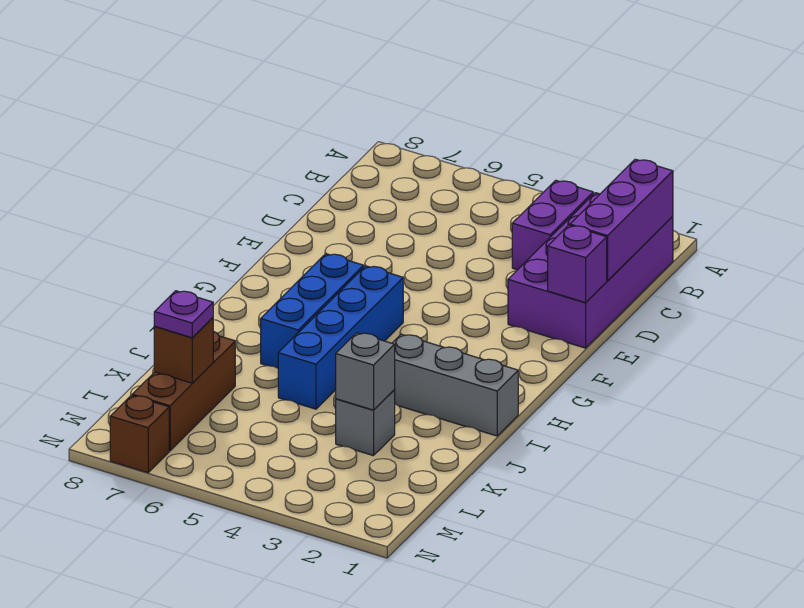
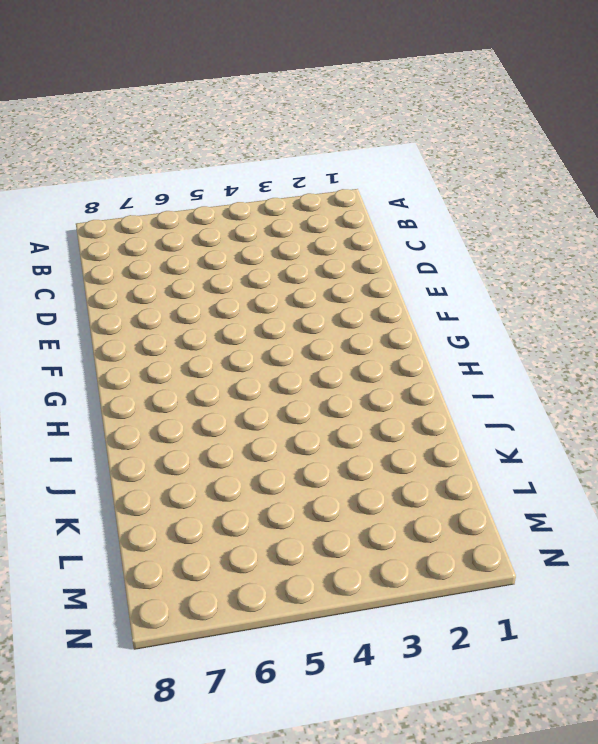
none -> purple brick B1:E2 level 1
none -> purple brick B3:C3 level 1
none -> blue brick G5:J5 level 1

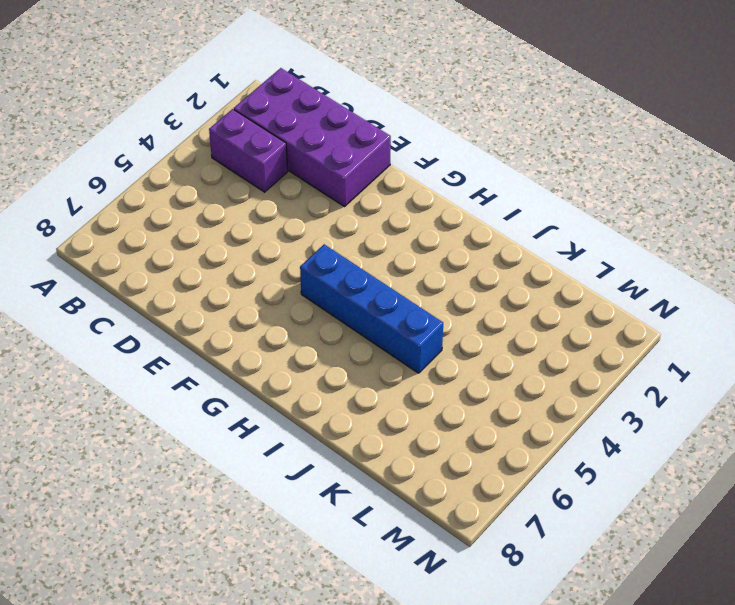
none -> blue brick G6:I6 level 1
none -> grey brick I1:I3 level 1
none -> grey brick K3 level 1

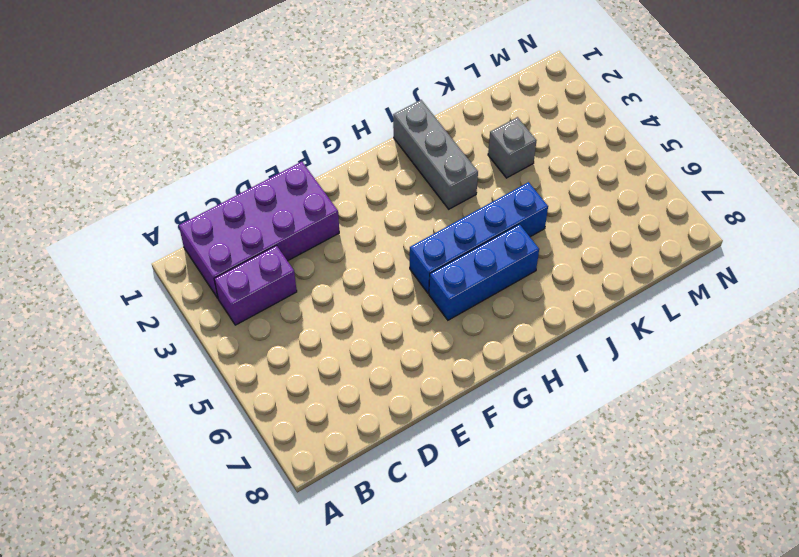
none -> brown brick K7:M7 level 1
none -> brown brick N7 level 1
none -> purple brick B1:D1 level 2

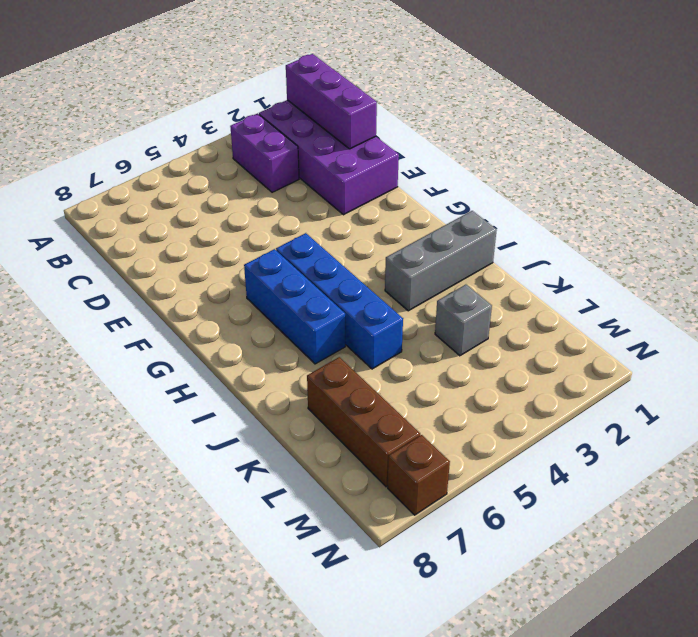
none -> purple brick E1 level 2
none -> grey brick K3 level 2
none -> brown brick L7 level 2

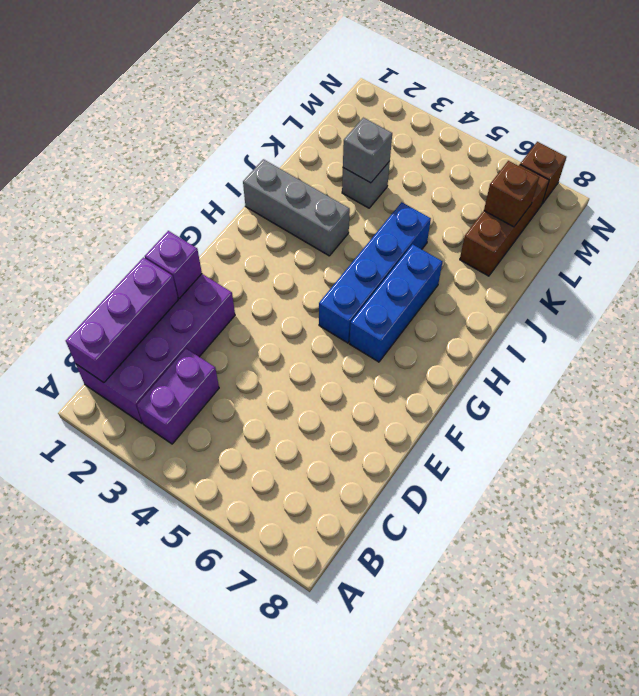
none -> purple plate L7 level 3

